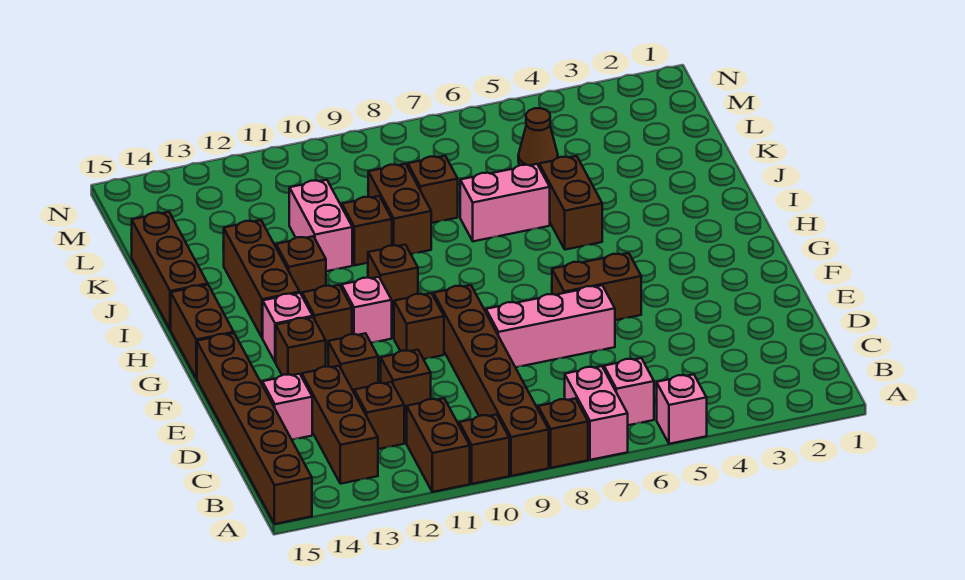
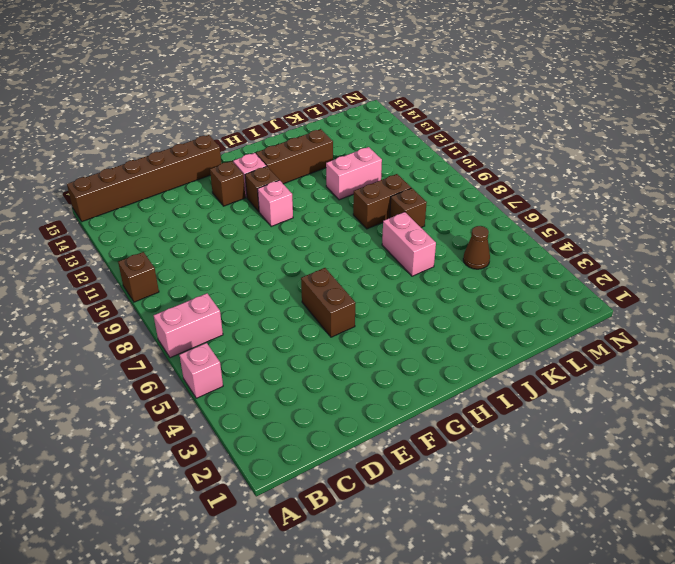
none -> brown brick A8 level 1
none -> brown brick A9:F9 level 1
none -> brown brick A11:B11 level 1
none -> pink brick B6 level 1

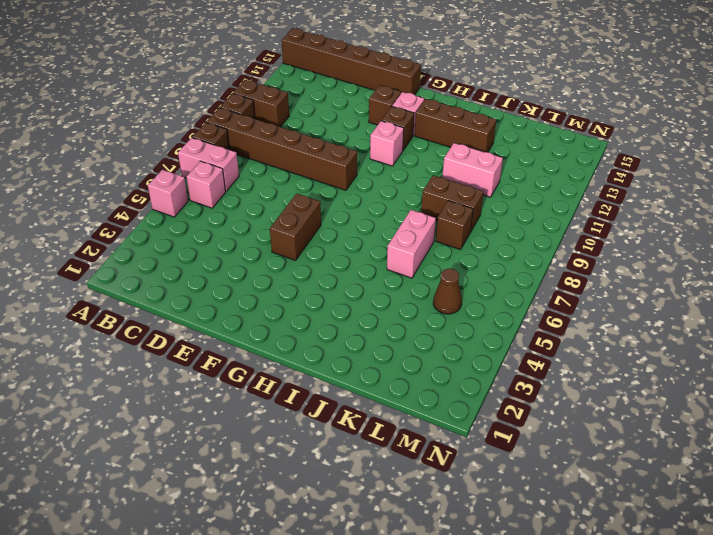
none -> brown brick B13:D13 level 1
none -> brown brick C12 level 1
none -> brown brick D11 level 1
none -> pink brick D14 level 1

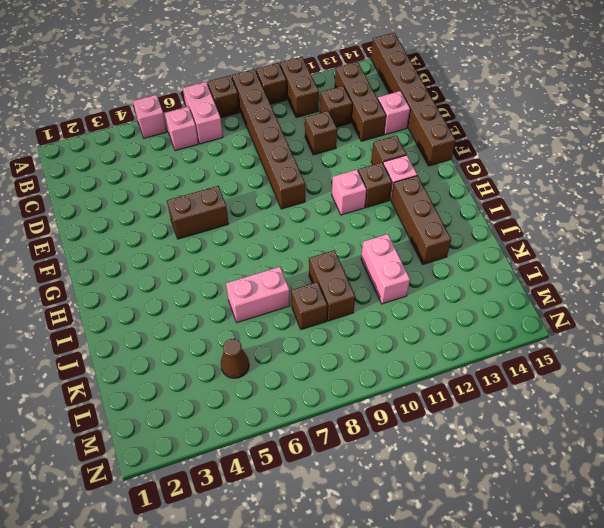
none -> pink brick E6:E8 level 1
none -> brown brick E12 level 1
none -> brown brick F10 level 1
none -> brown brick G15:H15 level 1

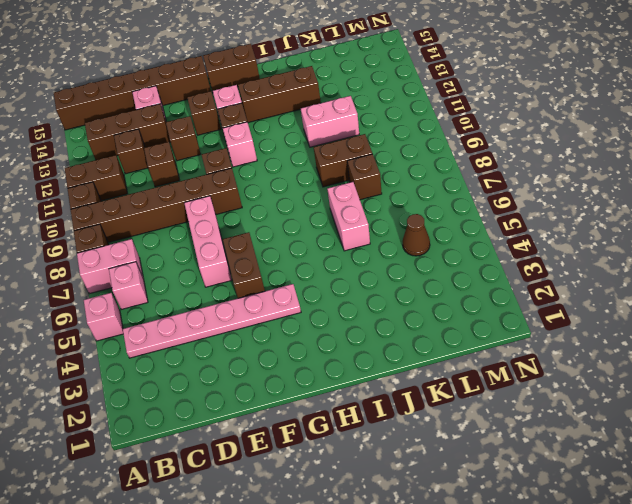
pink plate B4:G4 level 1 -> none
none -> brown brick H10 level 1
none -> brown brick I5:J5 level 1
none -> brown brick I12 level 1
none -> brown brick I15:K15 level 1

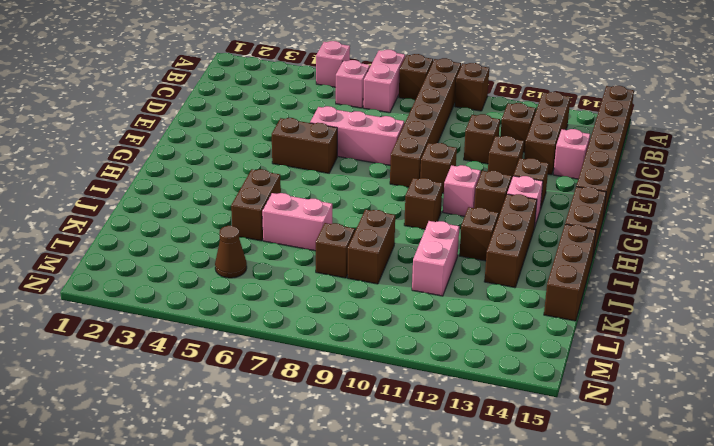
none -> brown brick A11:B11 level 1
none -> brown brick J10 level 1

